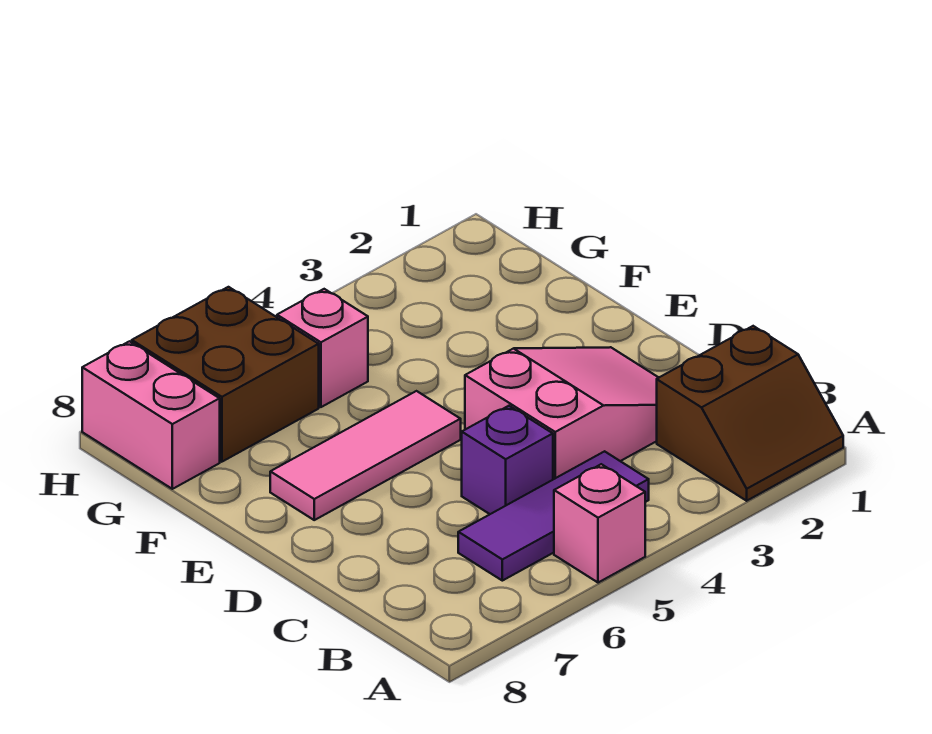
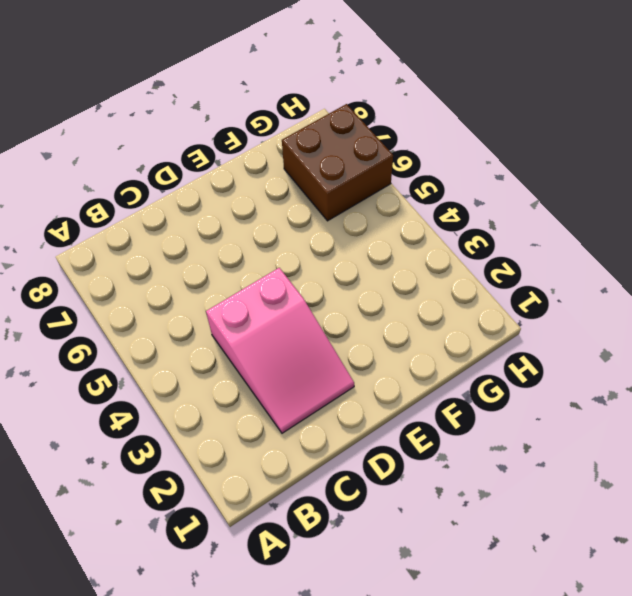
none -> brown slope A1:B2 level 1 top B
none -> pink brick A5 level 1

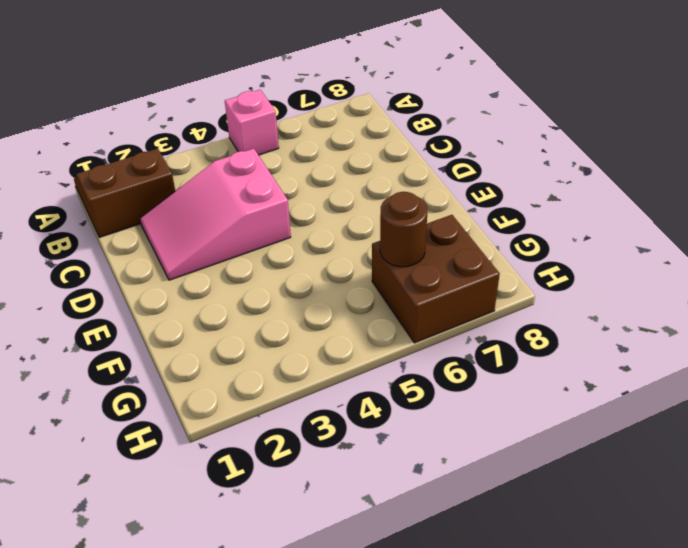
brown round brick G6 level 2 -> none
none -> purple tile B4:B6 level 1
none -> purple brick C5 level 1

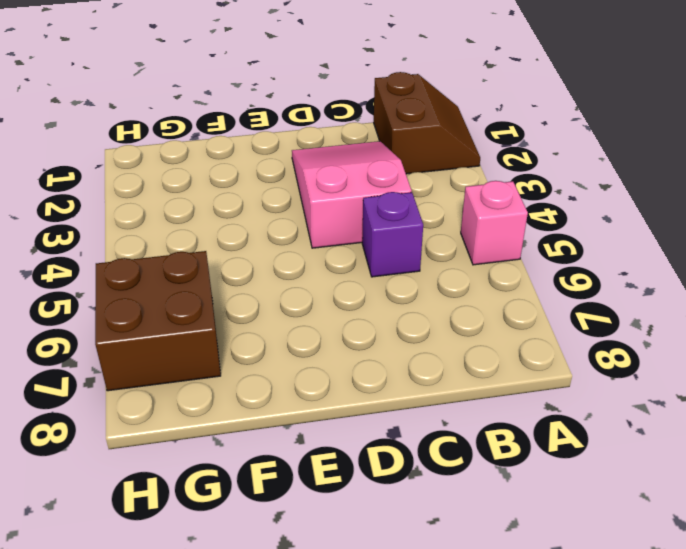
none -> purple tile B4:B6 level 1
none -> pink tile E5:E7 level 1

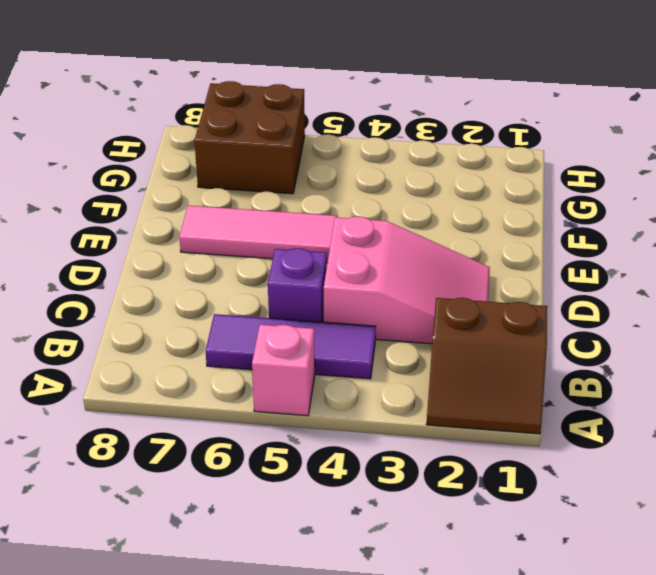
none -> pink brick G5 level 1
none -> pink brick G8:H8 level 1

